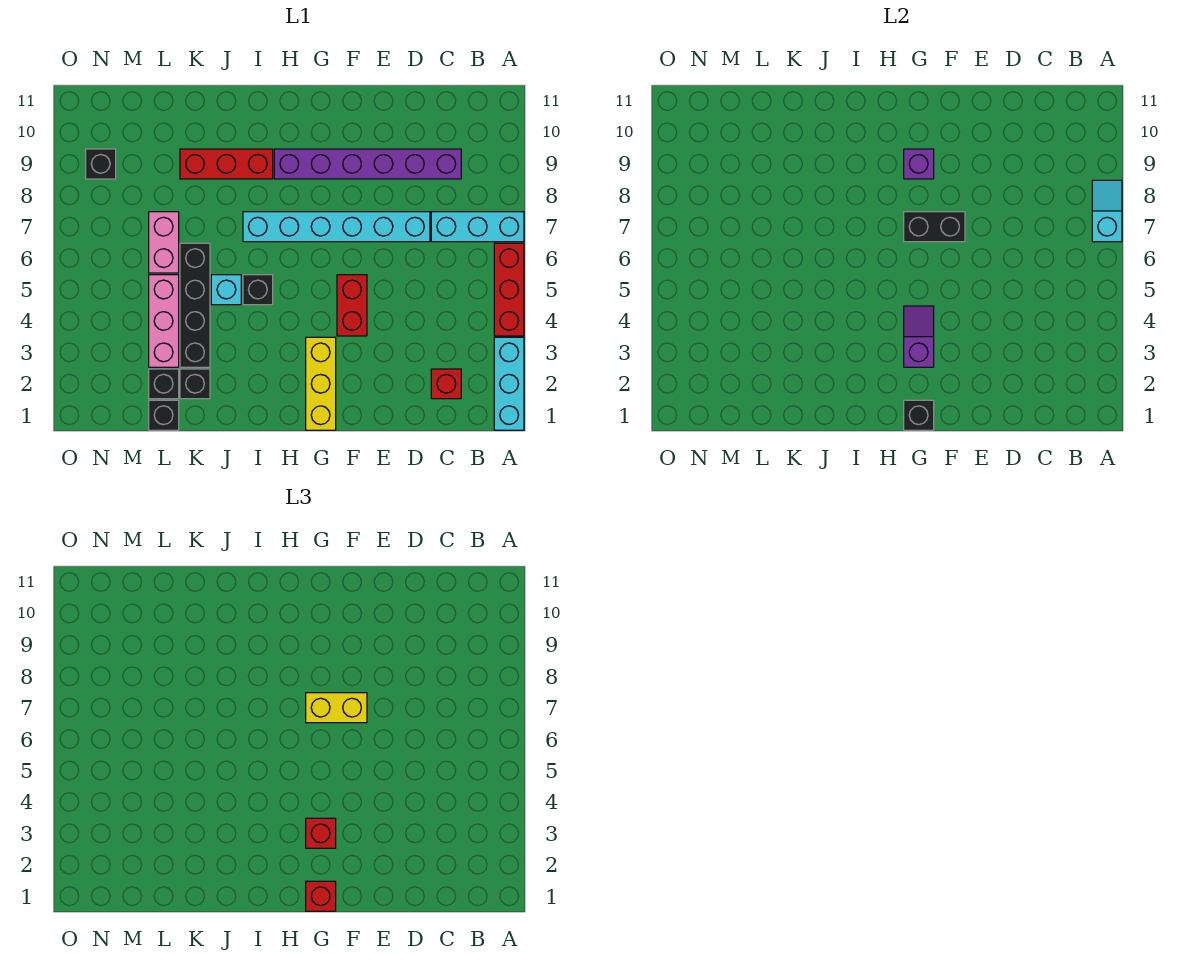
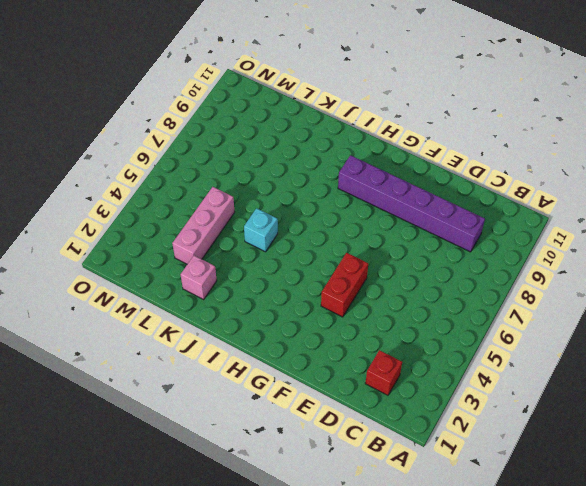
pink brick K2 level 1 -> black brick K2 level 1
none -> cyan brick A1:A3 level 1
none -> red brick A4:A6 level 1
none -> cyan brick A7:C7 level 1

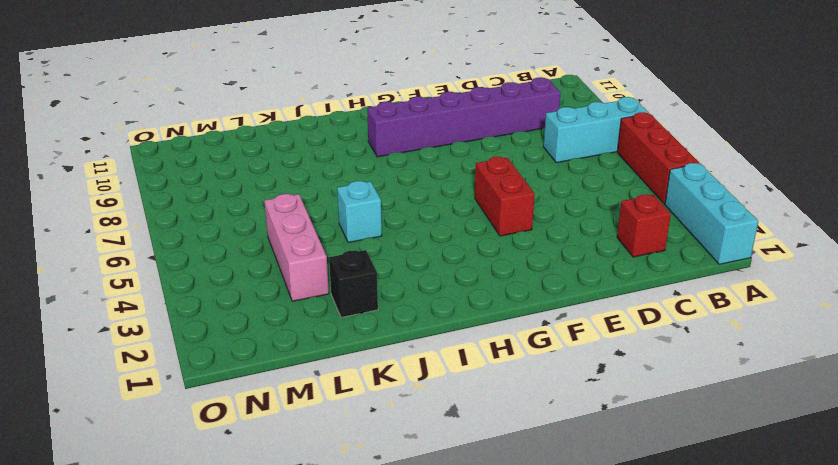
none -> cyan brick D7:I7 level 1
none -> yellow brick G1:G3 level 1
none -> black brick I5 level 1

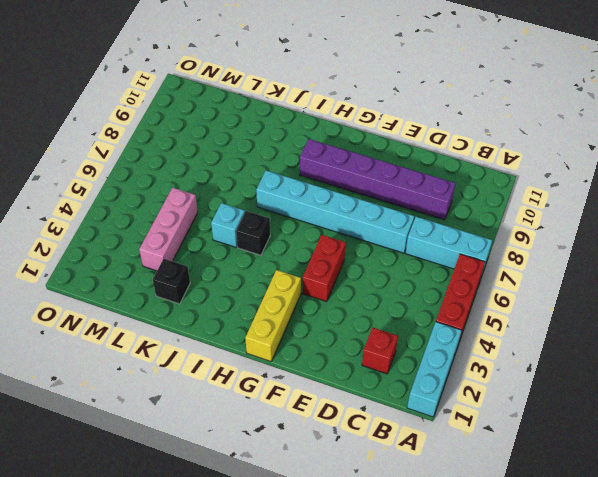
none -> red brick I9:K9 level 1
none -> black brick K3:K6 level 1
none -> black brick L1 level 1

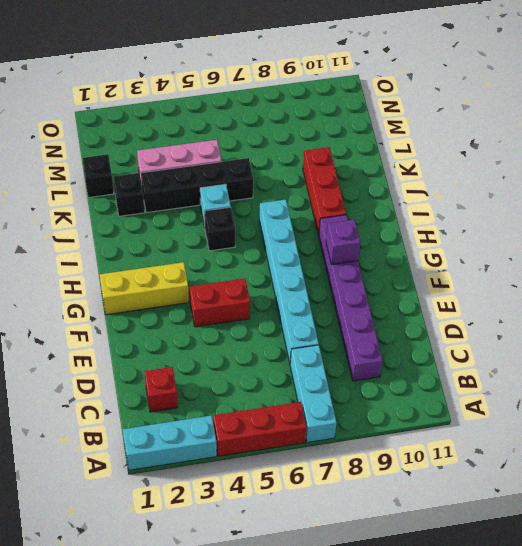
none -> black brick L2 level 1
none -> pink brick L6:L7 level 1
none -> black brick N9 level 1

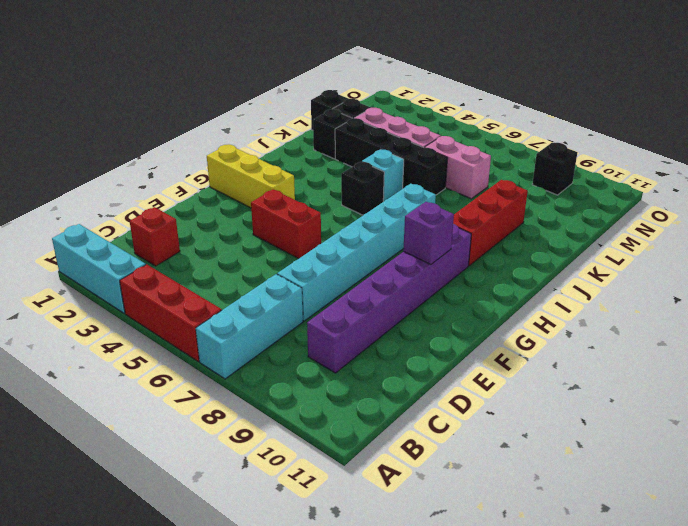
none -> cyan slope A7:A8 level 2 top 7
none -> black brick F7:G7 level 2
none -> black brick G1 level 2

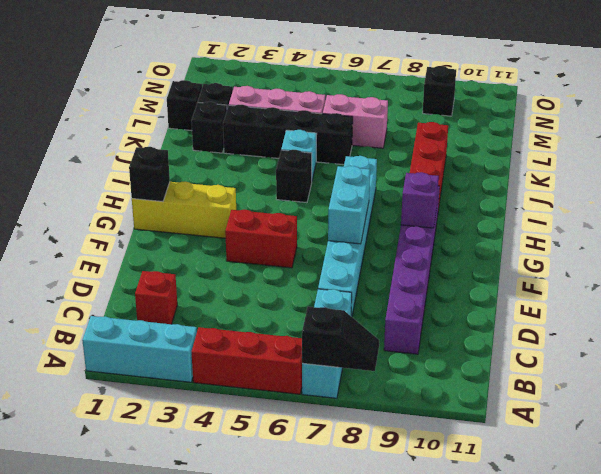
black slope A7:A8 level 2 top 7 -> cyan slope A7:A8 level 2 top 7
cyan brick F7:G7 level 2 -> black brick F7:G7 level 2
none -> purple slope G3:G4 level 2 top 3
none -> yellow brick F7:G7 level 3
none -> red brick G1 level 3

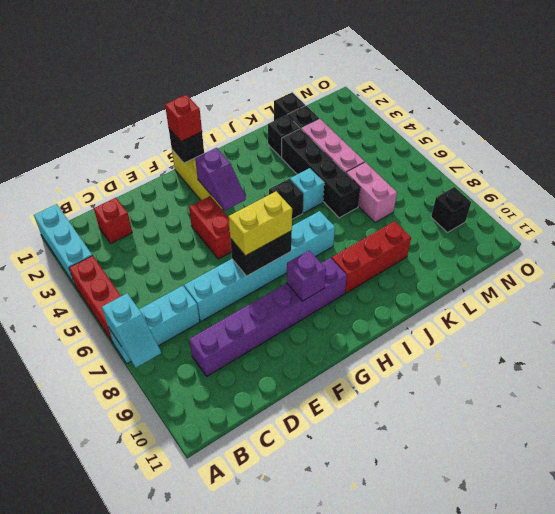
none -> red brick G3 level 3

